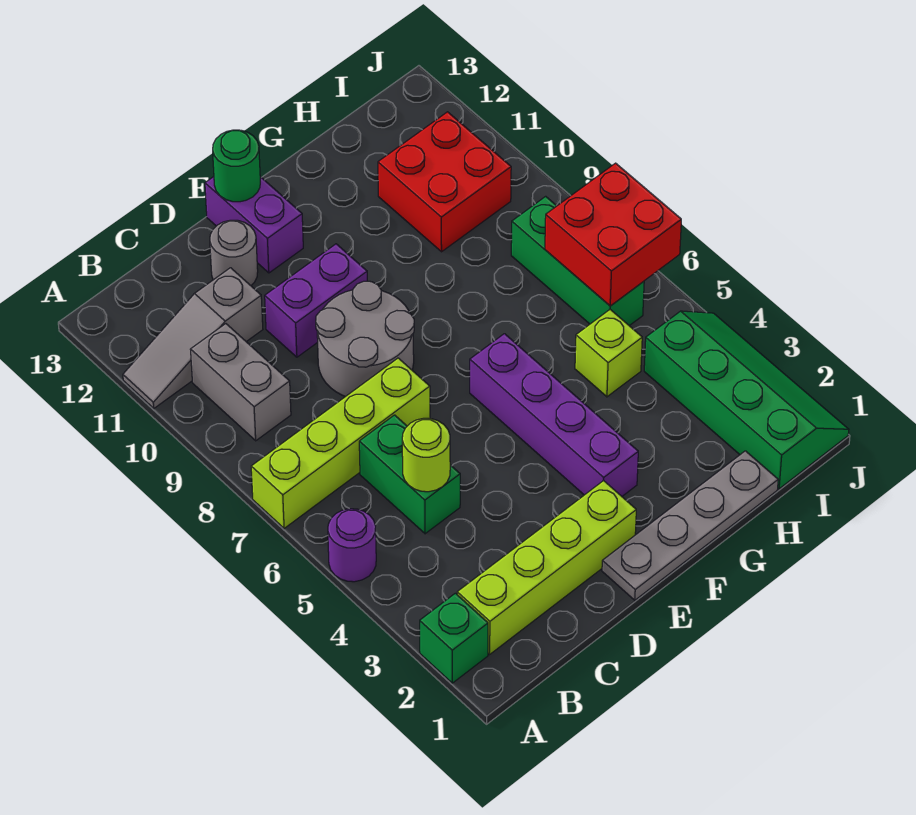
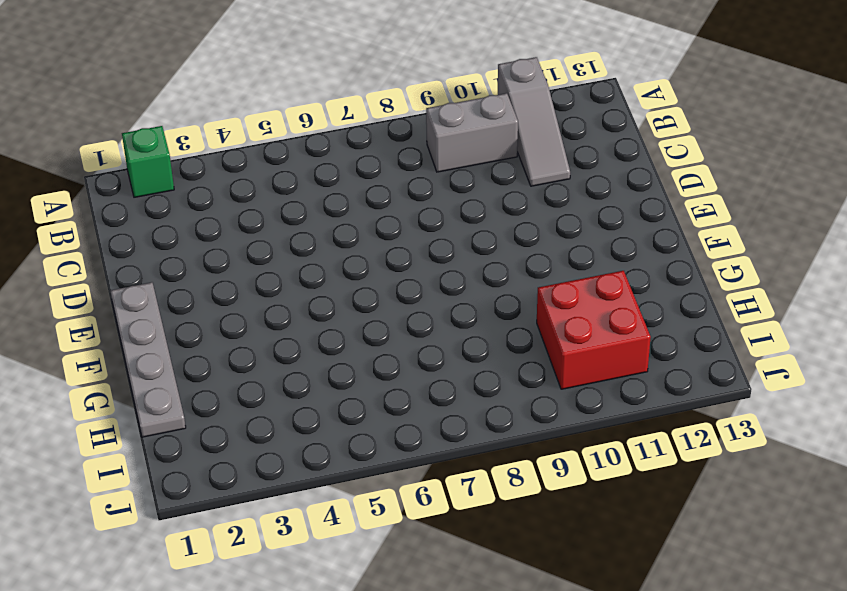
grey slope A11:C11 level 1 top A -> grey slope A11:C11 level 1 top C
none -> purple round brick A5 level 1
none -> lime brick A7:D7 level 1
none -> lime brick B2:E2 level 1

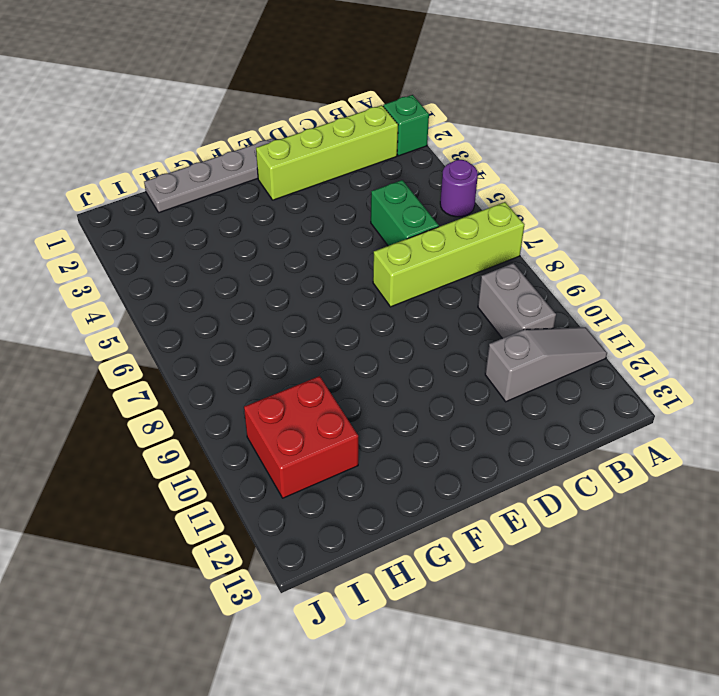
none -> grey round brick D8:E9 level 1
none -> purple brick D10:E10 level 1
none -> grey round brick D12 level 1

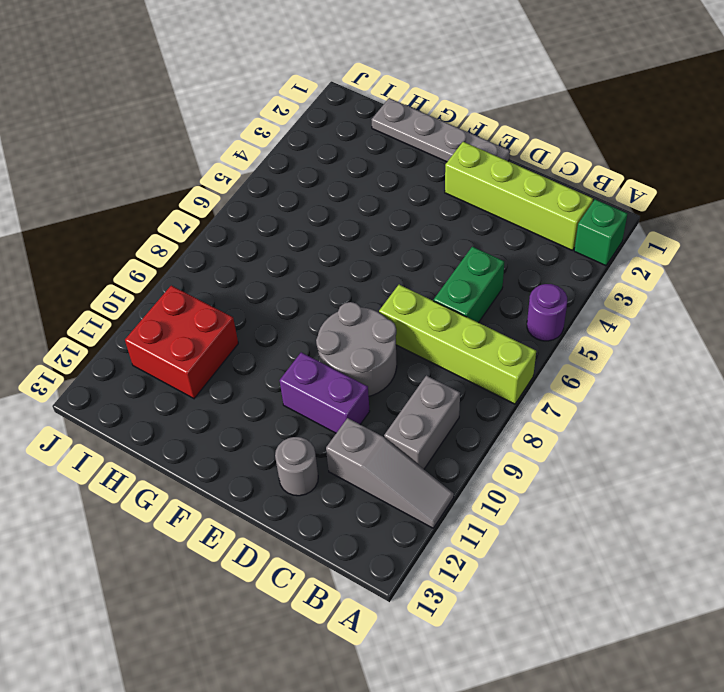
none -> purple brick E12:E13 level 1
none -> purple brick F3:F6 level 1
none -> lime brick H5 level 1

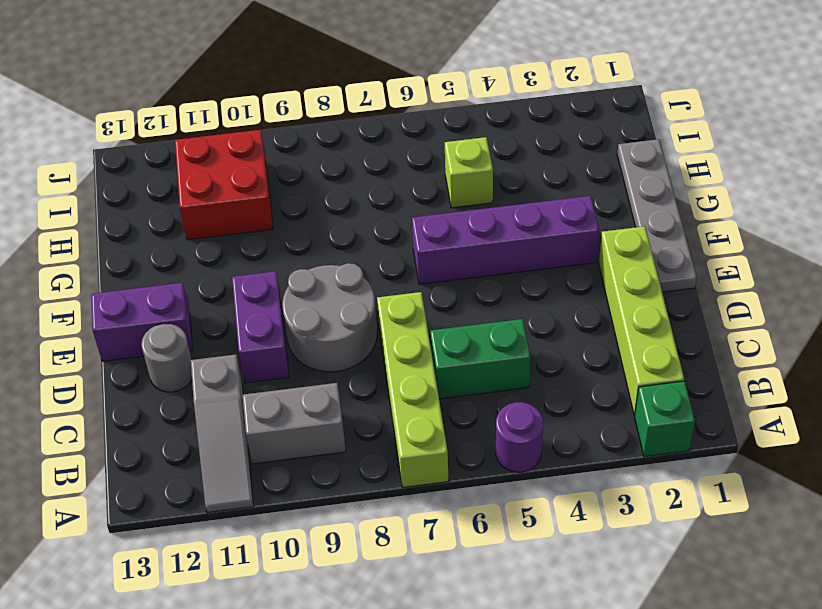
none -> green slope I1:J4 level 1 top I
none -> green brick I6:I8 level 1
none -> lime round brick C5 level 2

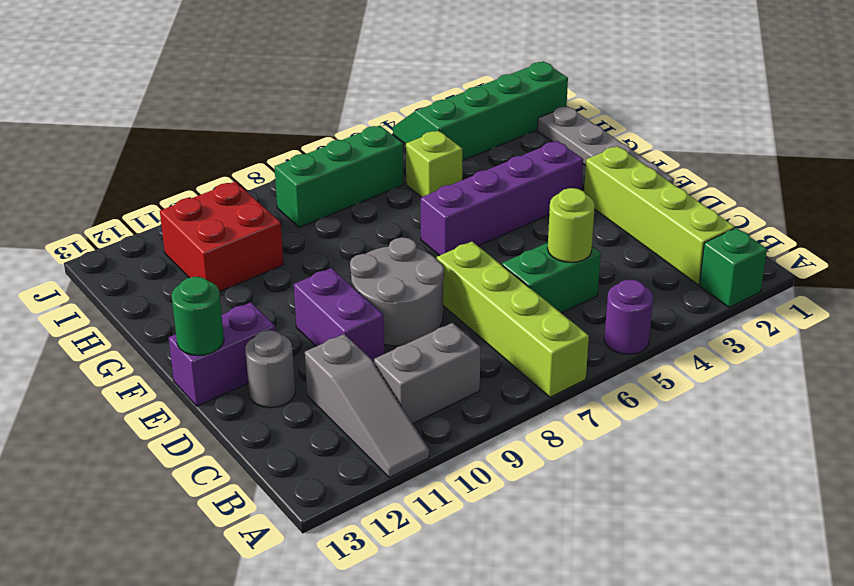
none -> red brick I6:J7 level 2

